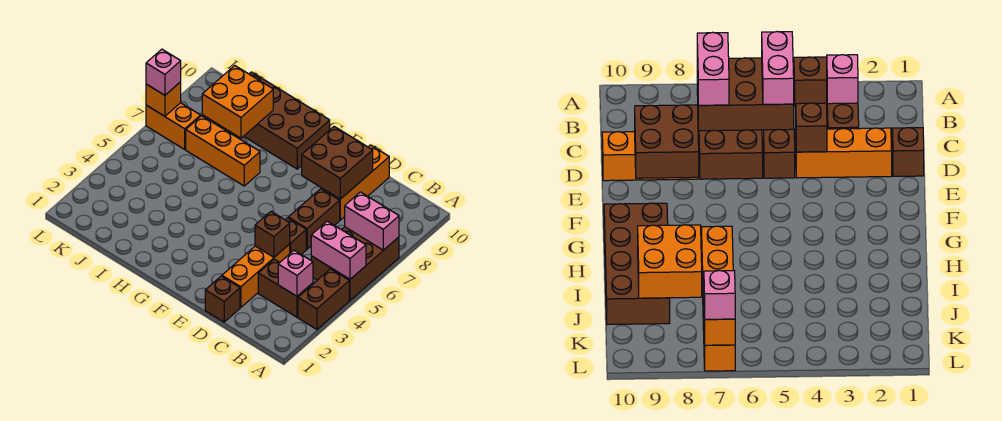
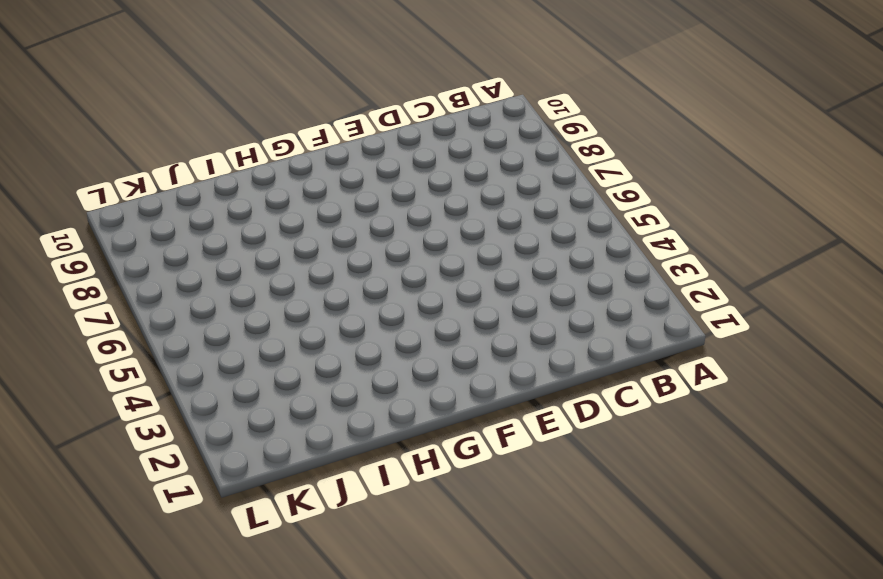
none -> brown brick A3:A4 level 1
none -> brown brick A5:B7 level 1
none -> brown brick B3:C3 level 1

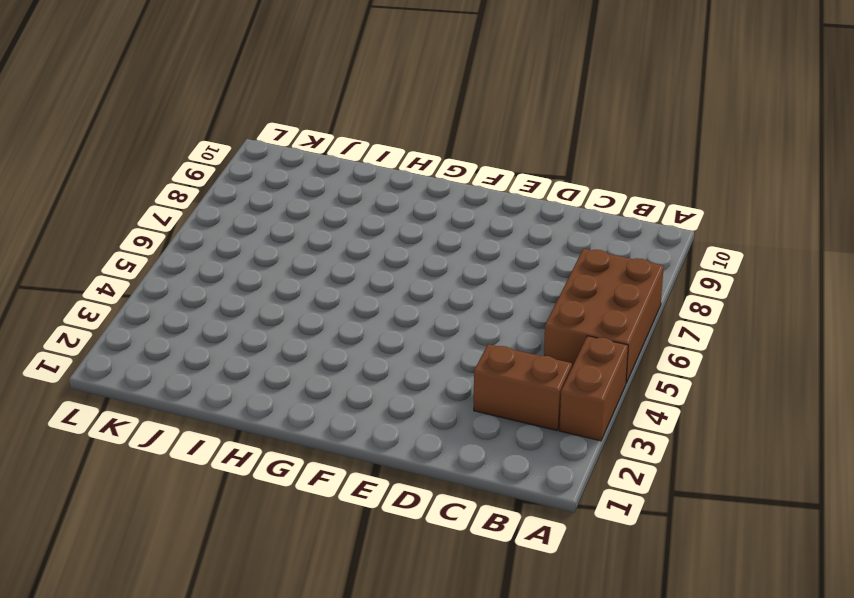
none -> brown brick D1 level 1
none -> orange brick D2:D4 level 1
none -> brown brick D5 level 1

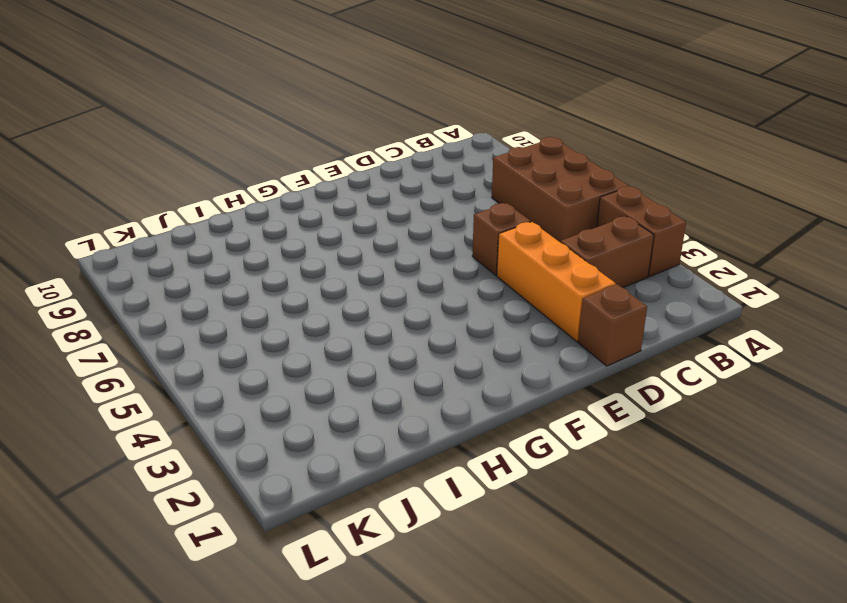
none -> brown brick D6:D7 level 1
none -> orange brick D8:D10 level 1
none -> brown brick G9:J10 level 1

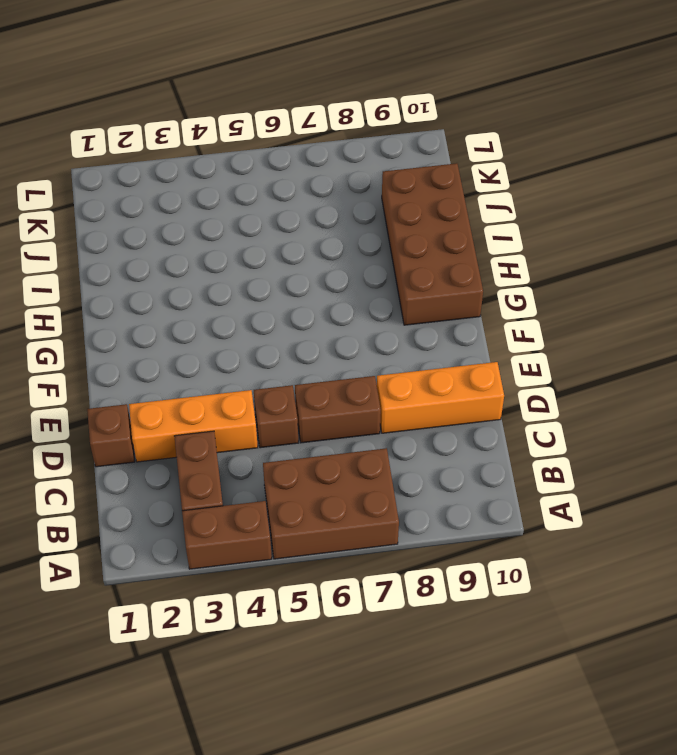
none -> orange brick H7:J7 level 1
none -> orange brick K7:L7 level 1
none -> pink brick A5:B5 level 2

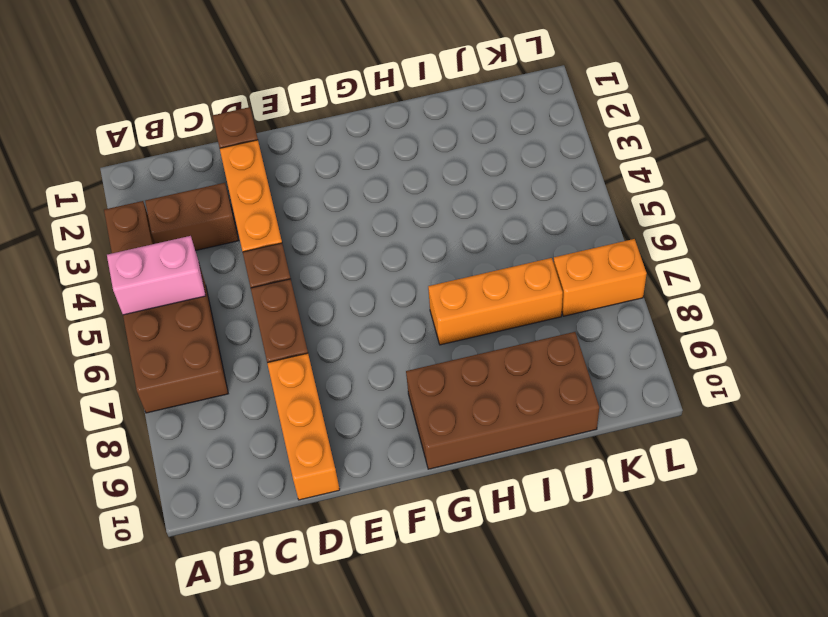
none -> pink brick A7:B7 level 2
none -> pink brick B3 level 2
none -> brown brick D4 level 2

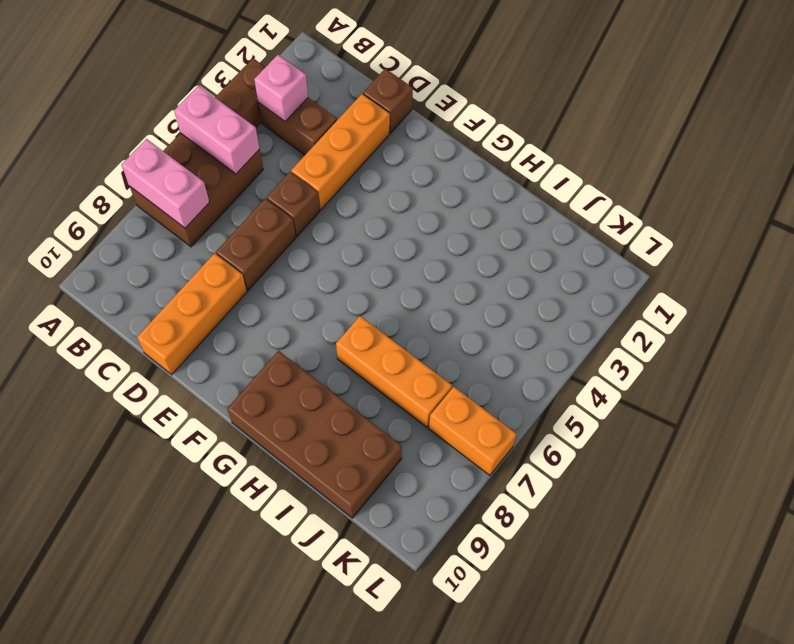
none -> brown brick D4 level 2
none -> brown brick D8:E9 level 2
none -> orange brick I8:J9 level 2

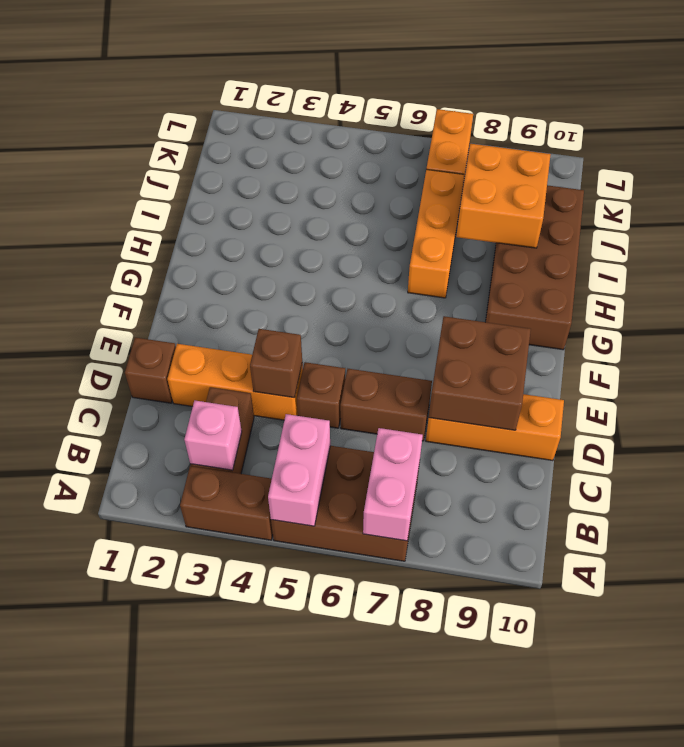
none -> orange brick L7 level 2
none -> pink brick L7 level 3

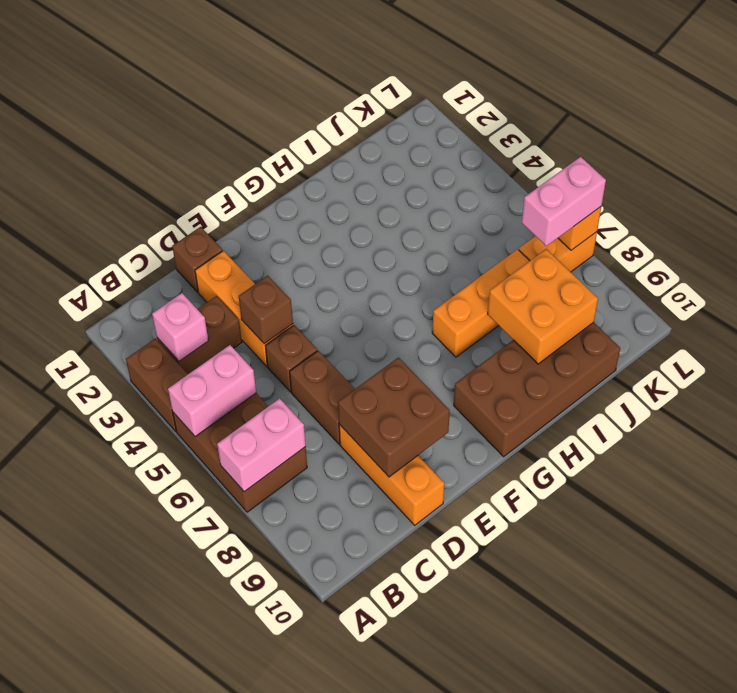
pink brick K7:L7 level 3 -> pink brick L7 level 3

